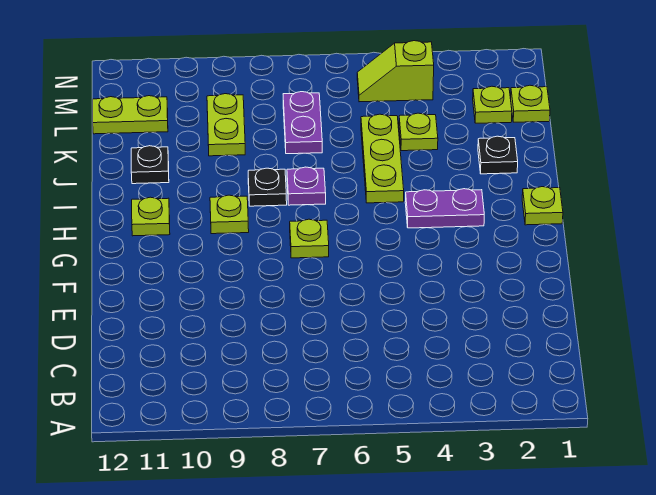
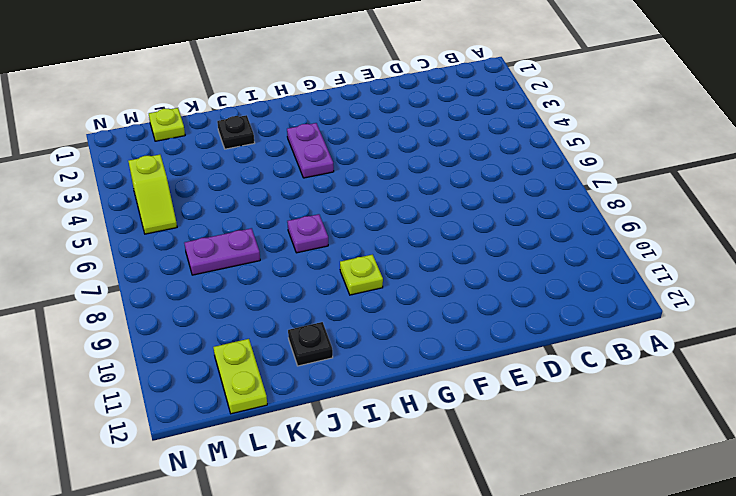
none -> lime plate G7 level 1
none -> lime plate H1 level 1
none -> lime plate H11 level 1

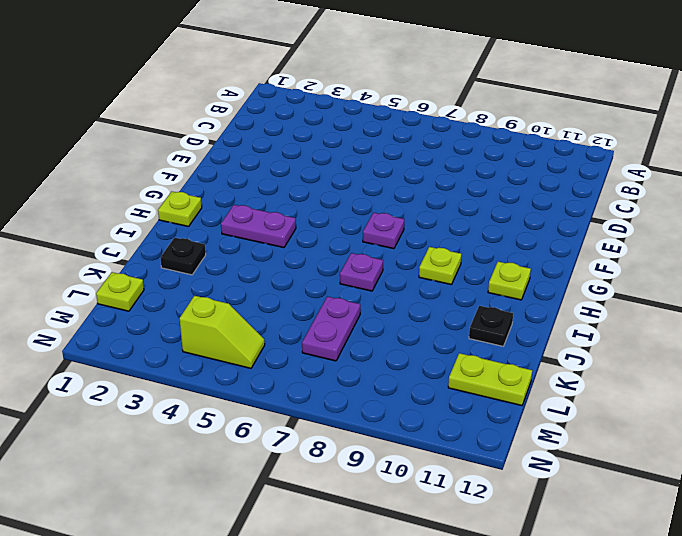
purple plate G7 level 1 -> lime plate G7 level 1
none -> lime plate I5:K5 level 1
none -> black plate I8 level 1
none -> lime plate K4 level 1

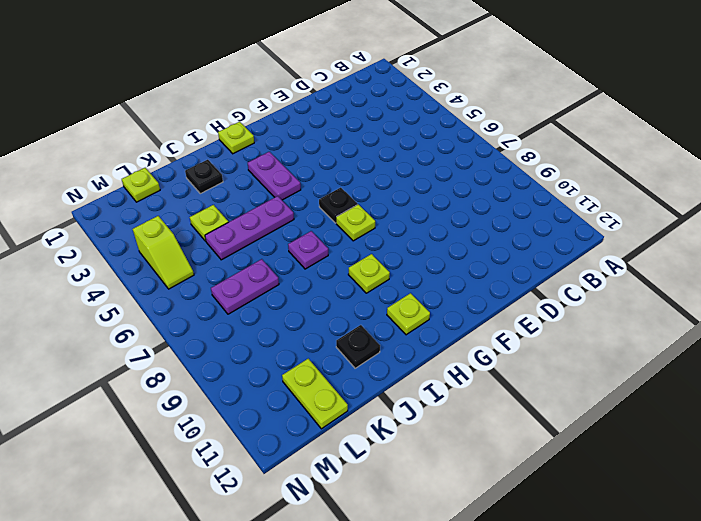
black plate G6 level 1 -> black plate I8 level 1
purple plate I5:K5 level 1 -> lime plate I5:K5 level 1
none -> lime plate K9:L9 level 1
none -> lime plate L2 level 1

